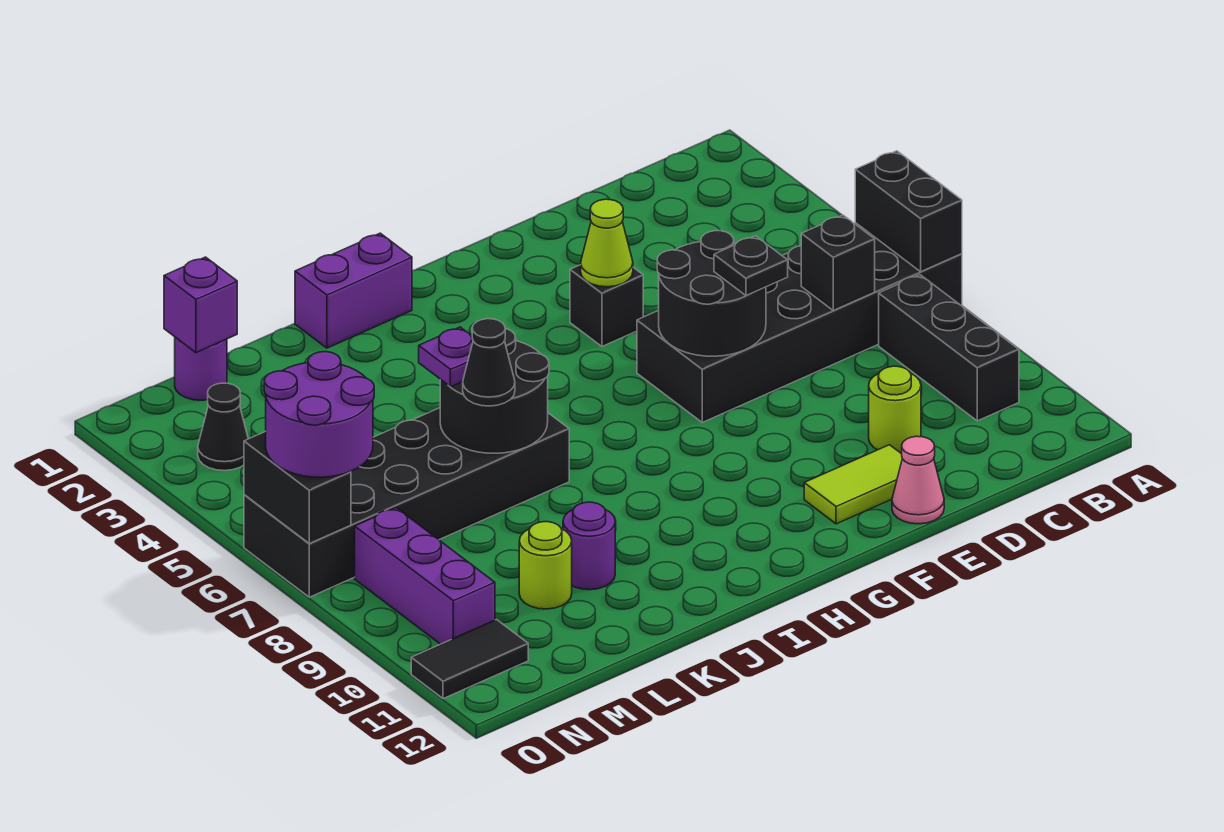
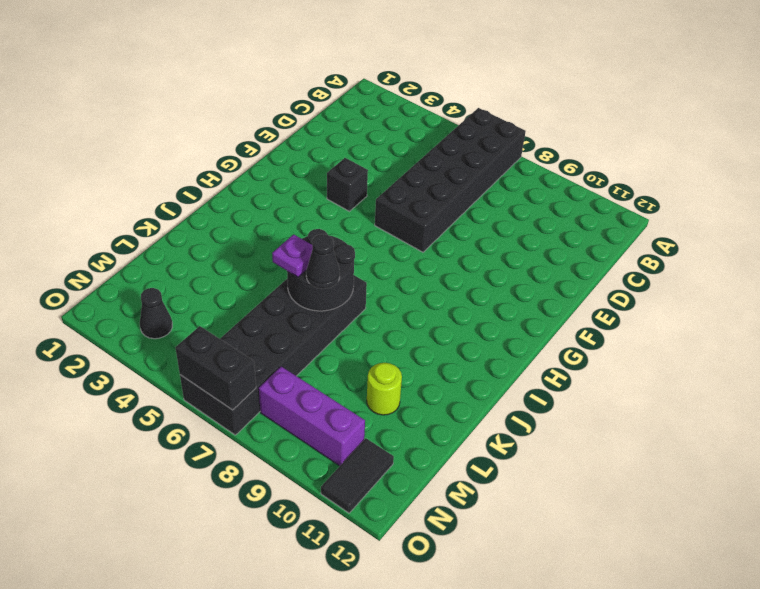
none -> black brick B8:B10 level 1
none -> lime round brick D10 level 1
none -> lime tile E11:F11 level 1

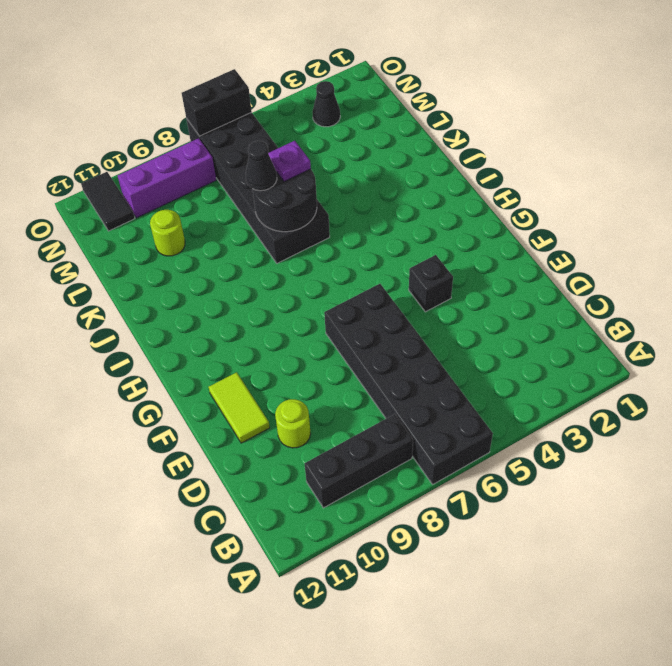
none -> pink cone E12 level 1
none -> purple brick I1:J1 level 1
none -> purple round brick K10 level 1

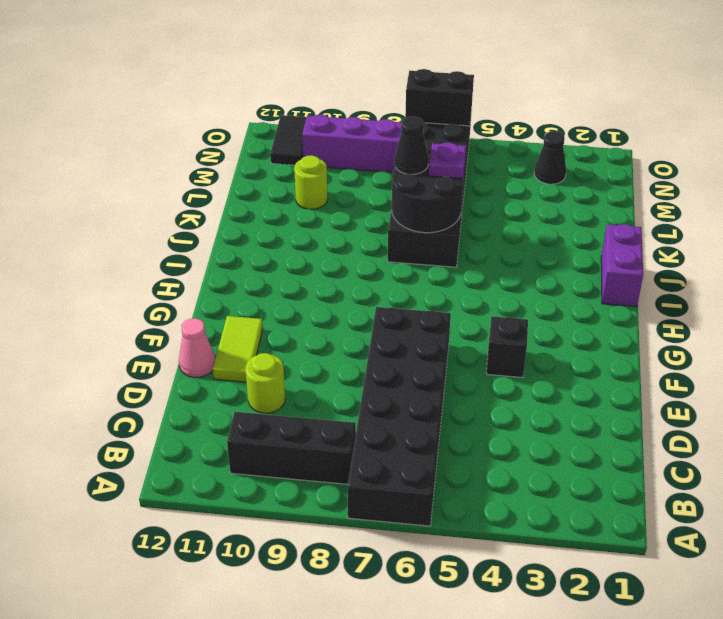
none -> purple round brick K10 level 1
none -> purple round brick M1 level 1
none -> black brick A6:A7 level 2

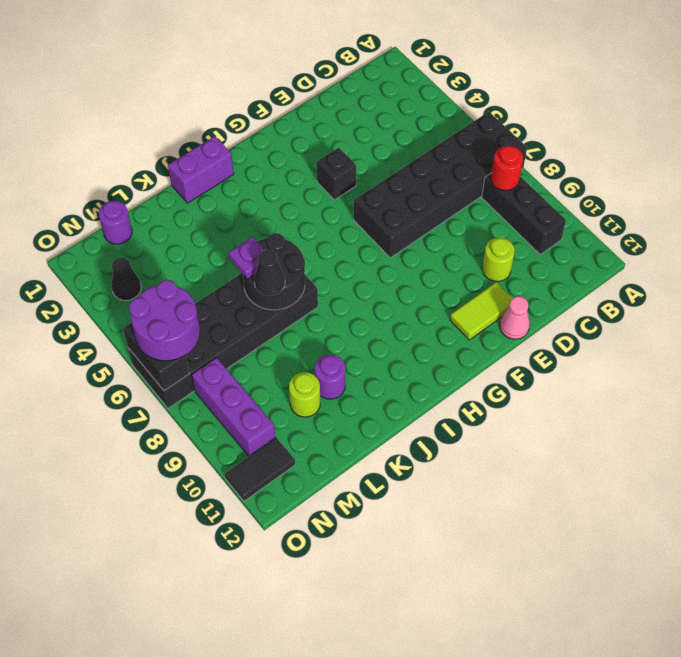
red round brick B8 level 2 -> none
none -> black brick A6:A7 level 2
none -> black brick C7 level 2
none -> black round brick E6:F7 level 2

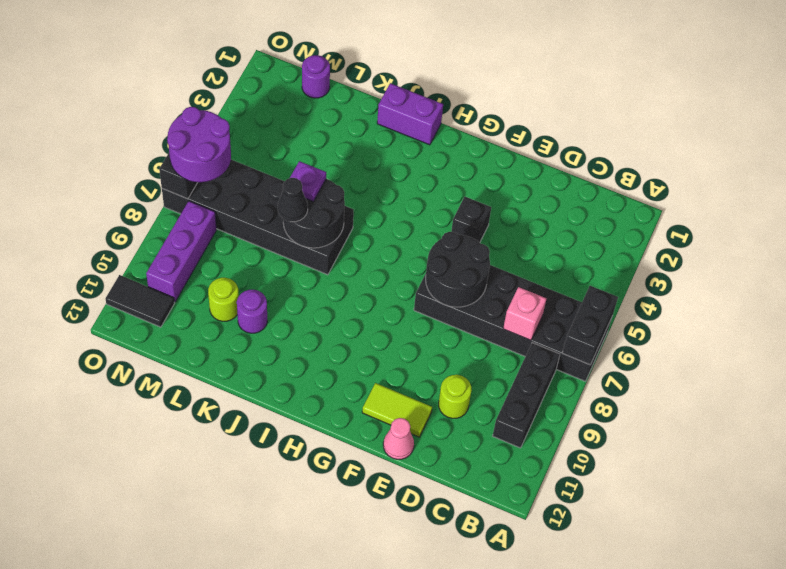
pink brick C7 level 2 -> black brick C7 level 2
none -> black cone N3 level 1
none -> lime cone F4 level 2
none -> purple brick M1 level 2

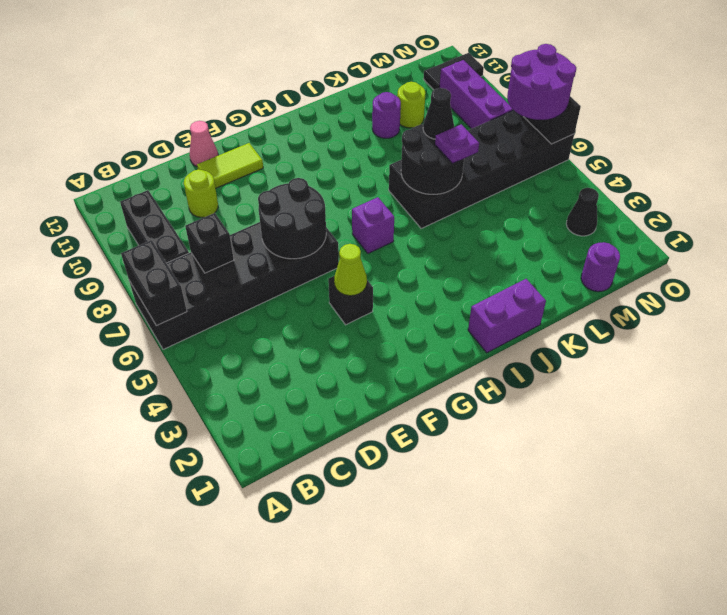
purple brick H6 level 1 -> purple brick M1 level 2
none -> black plate E7 level 3

